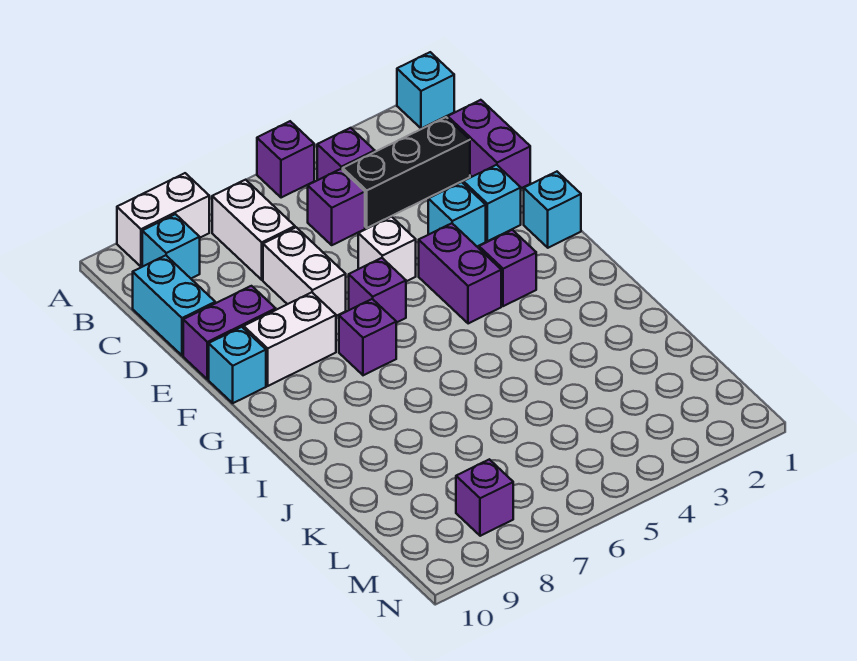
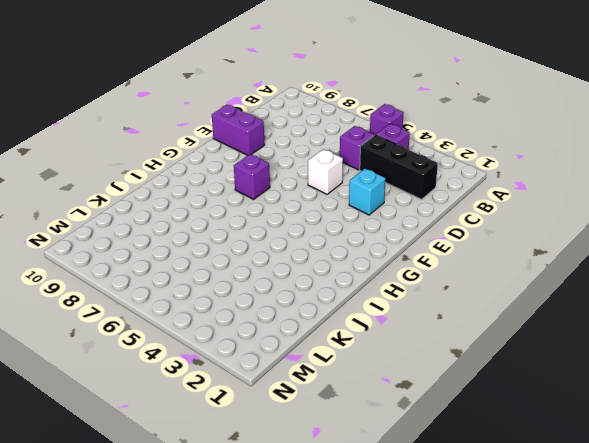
none -> cyan brick A1 level 1
none -> white brick A8:A9 level 1
none -> white brick B7:C7 level 1

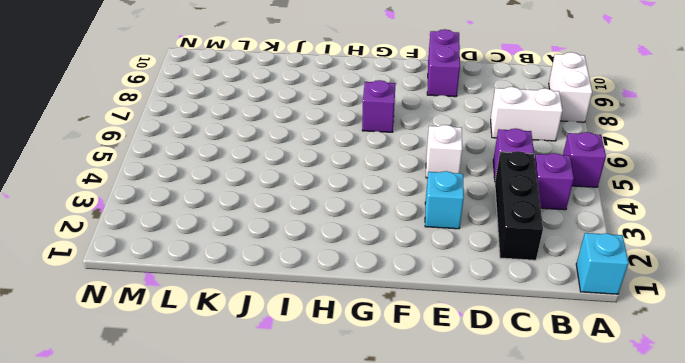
none -> cyan brick B9 level 1
none -> purple brick C1:D1 level 1
none -> cyan brick C10:D10 level 1

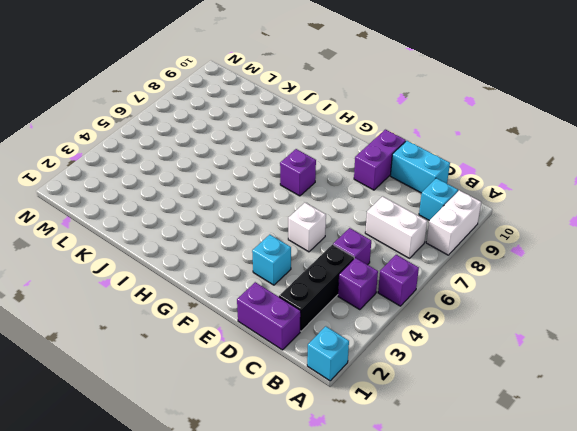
none -> white brick D7:E7 level 1
none -> cyan brick E2 level 1
none -> cyan brick F1 level 1

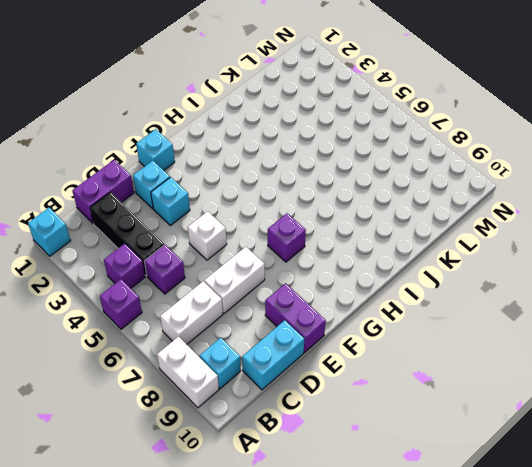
none -> purple brick F4:G4 level 1
none -> purple brick F6 level 1
none -> white brick F8:F9 level 1

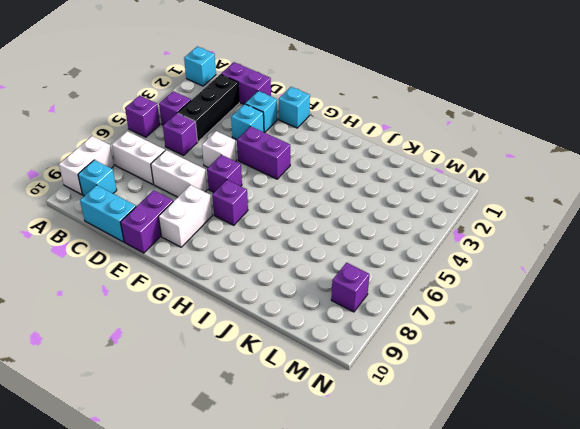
none -> cyan brick F10 level 1
none -> purple brick G3 level 1

